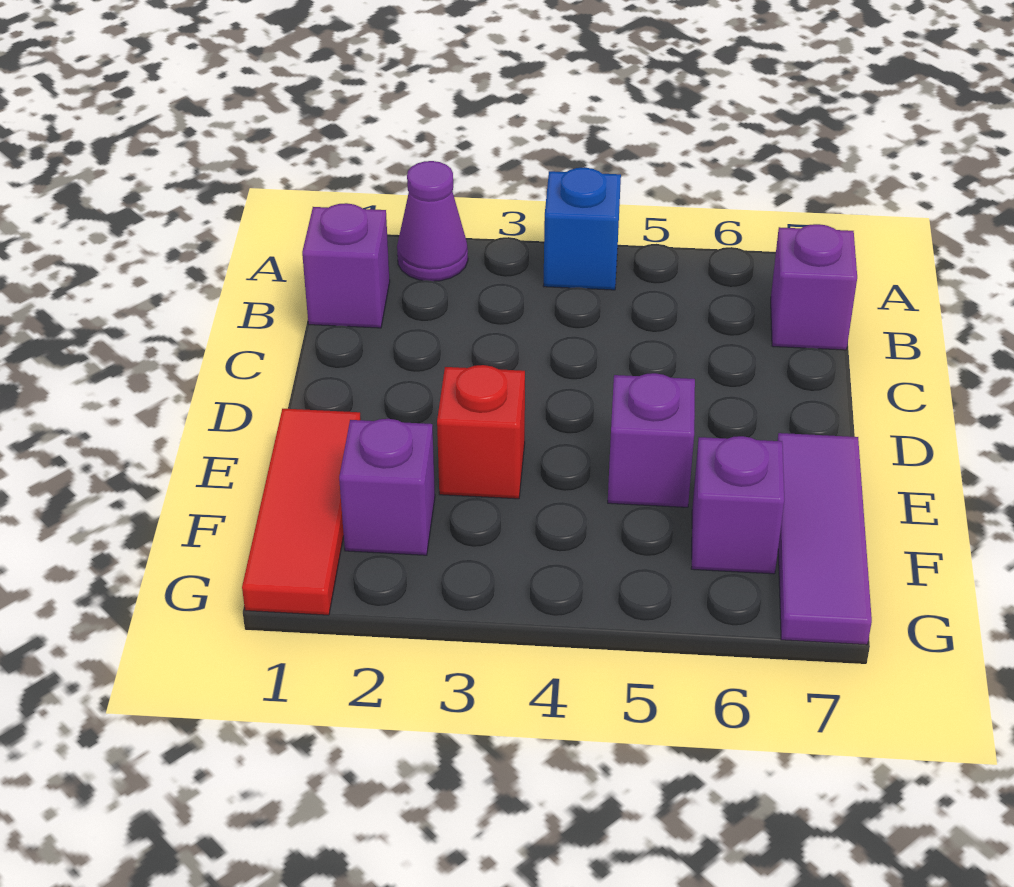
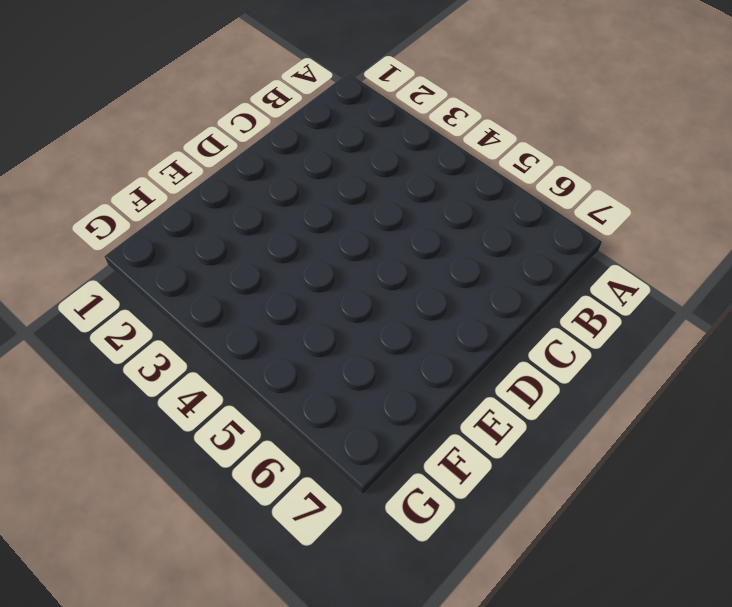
none -> purple cone A2 level 1
none -> blue brick A4 level 1

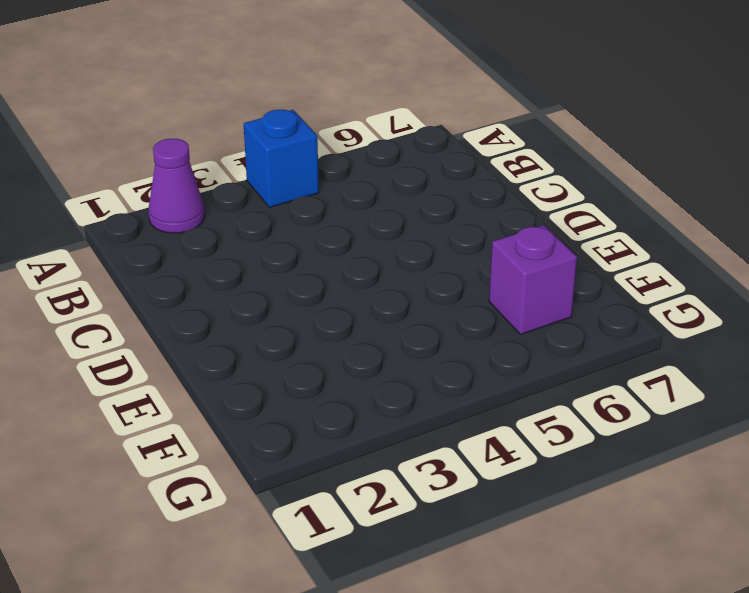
none -> purple brick B1 level 1
none -> purple brick B7 level 1

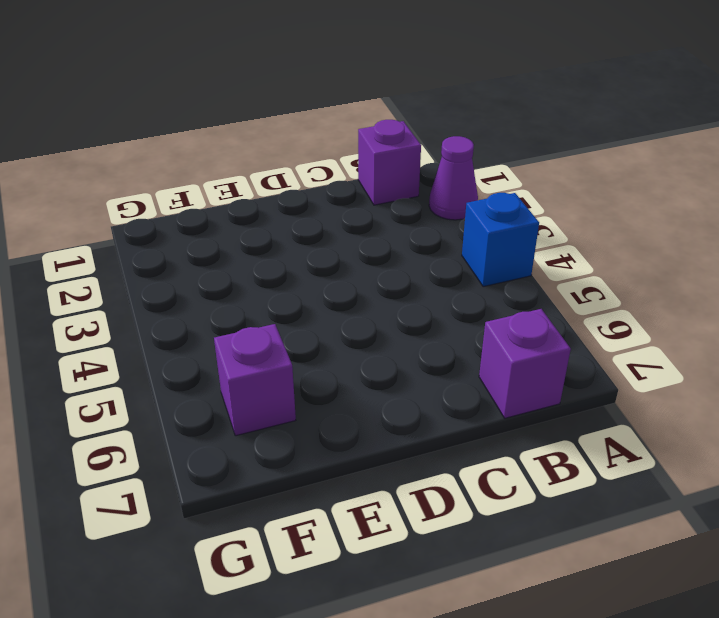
none -> red tile E1:G1 level 1
none -> red brick E3 level 1

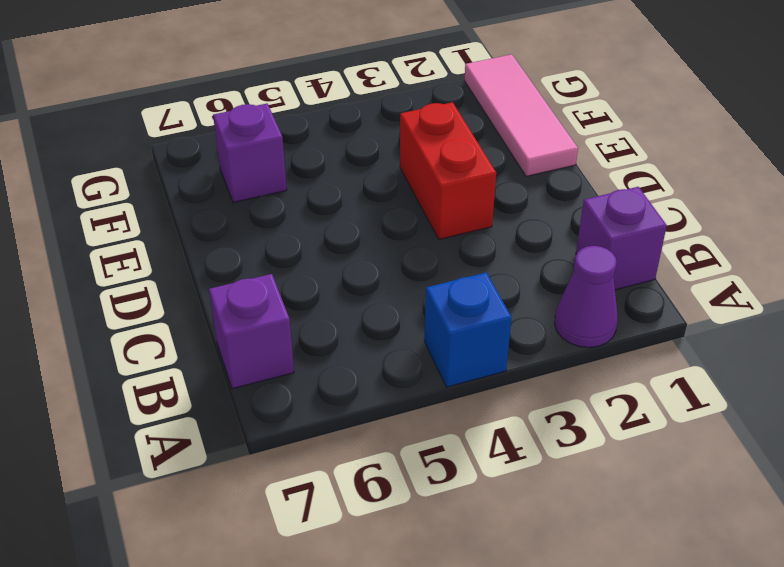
red brick D3:E3 level 1 -> red brick E3 level 1
pink tile E1:G1 level 1 -> red tile E1:G1 level 1
none -> purple brick E5 level 1
none -> purple tile E7:G7 level 1

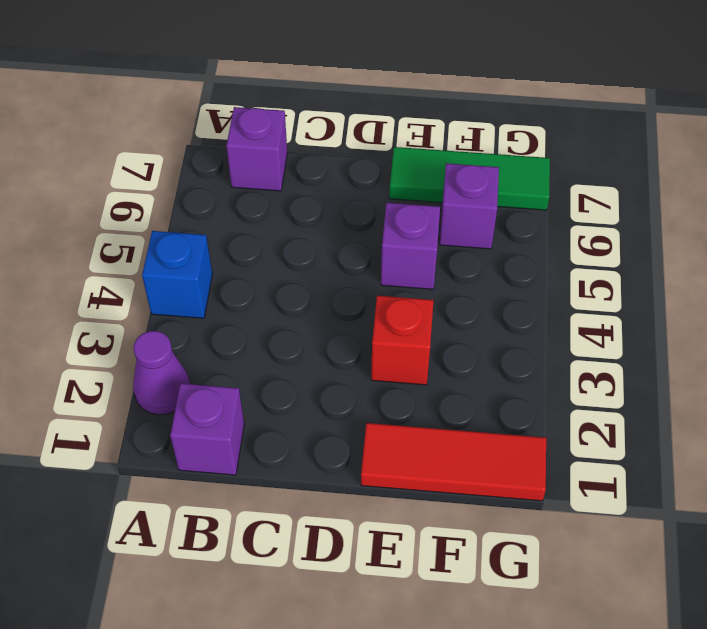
green tile E7:G7 level 1 -> purple tile E7:G7 level 1
none -> purple brick F2 level 1

